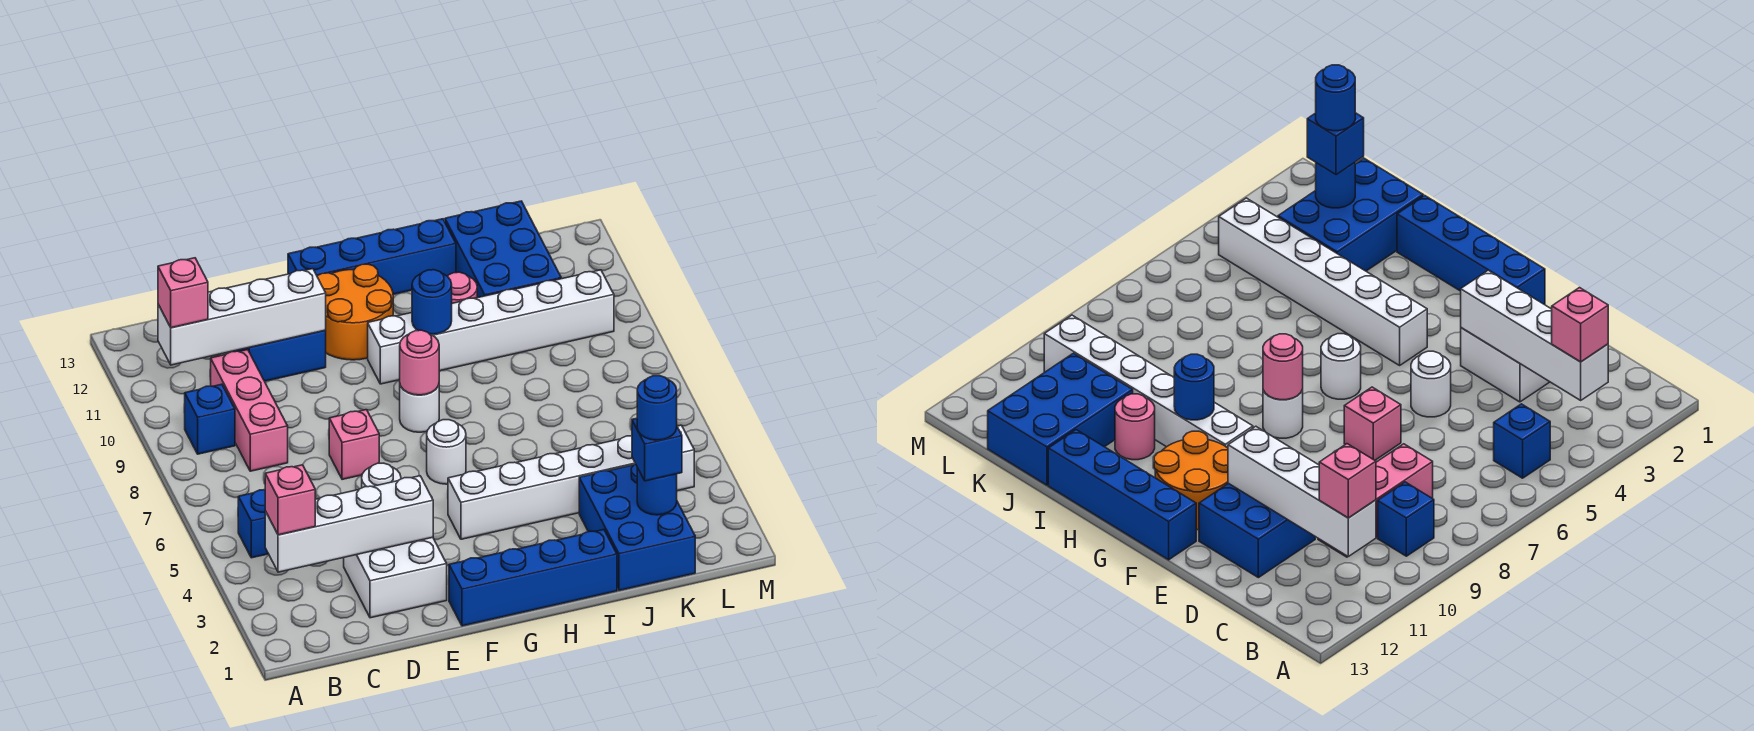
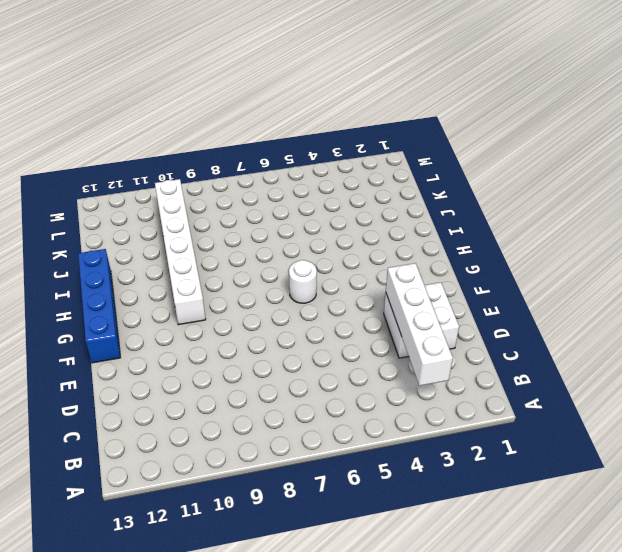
none -> blue brick B5 level 1
none -> blue brick B9 level 1
none -> pink brick C8:C10 level 1

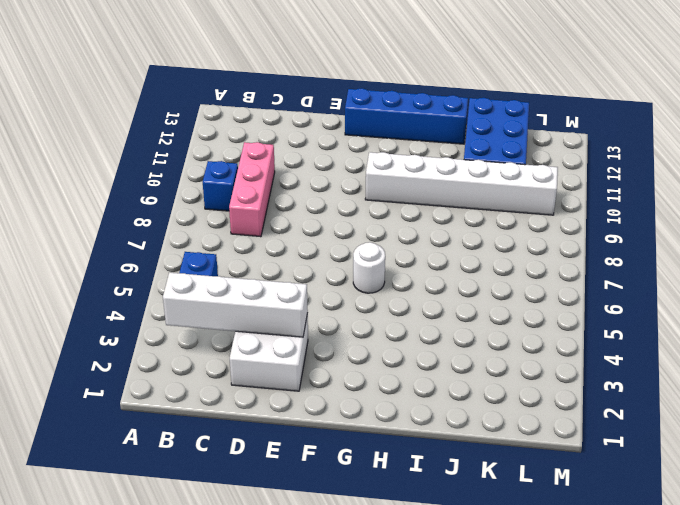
none -> blue brick D11:E12 level 1
none -> white round brick E5 level 1
none -> pink brick E7 level 1

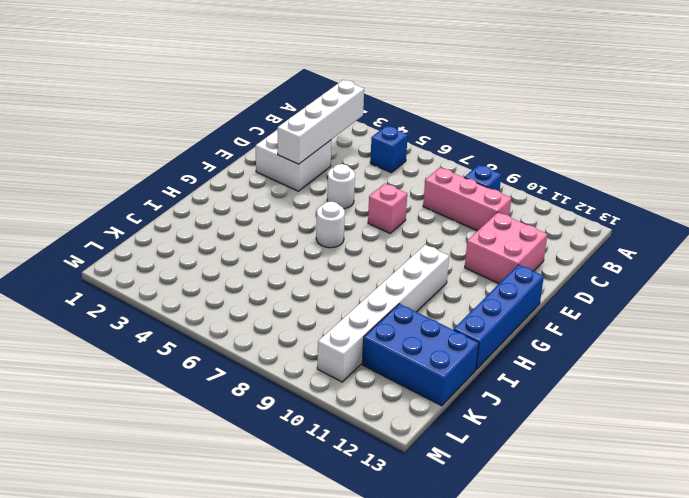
pink brick D11:E12 level 1 -> blue brick D11:E12 level 1
none -> blue brick F1:I1 level 1
none -> orange round brick F11:G12 level 1
none -> white brick G4:L4 level 1

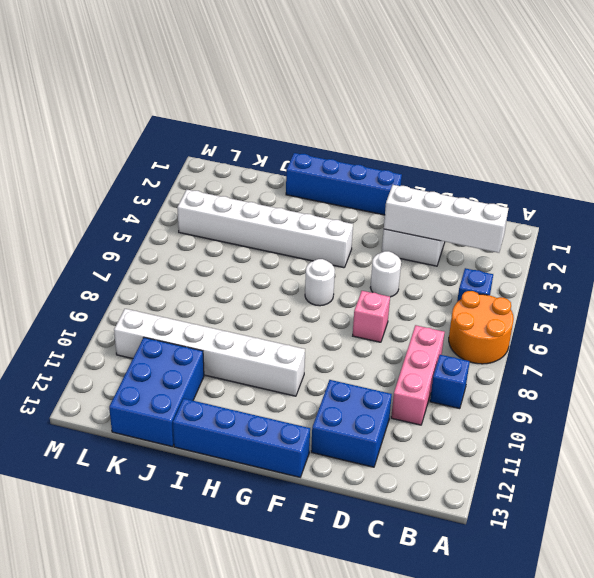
orange round brick A6:B7 level 1 -> orange round brick F11:G12 level 1
none -> white round brick G8 level 1
none -> pink round brick I11 level 1
none -> blue brick J1:K3 level 1

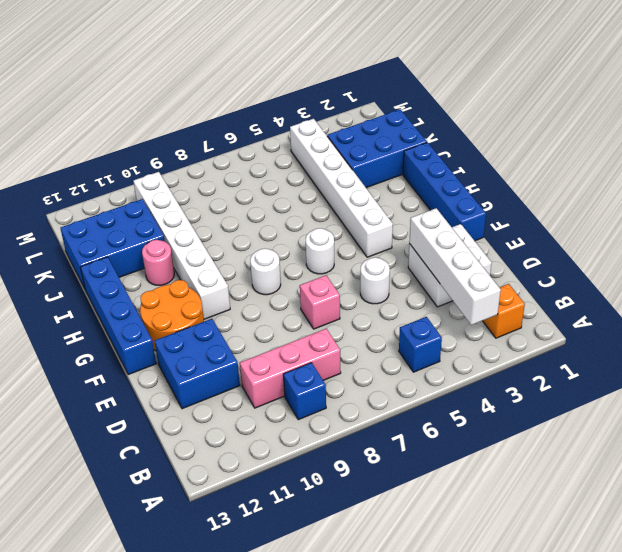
orange brick B2 level 1 -> none
none -> white brick B11:E11 level 2
none -> pink round brick G8 level 2
none -> blue round brick H10 level 2

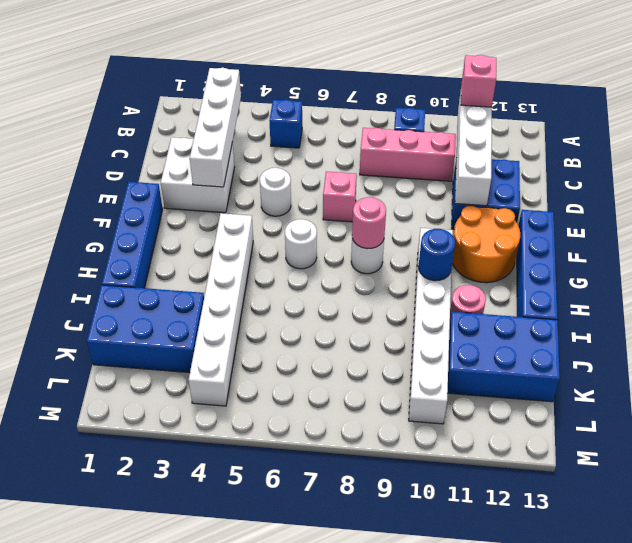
none -> blue round brick K2 level 2
none -> pink brick B3 level 3
none -> blue brick K2 level 3

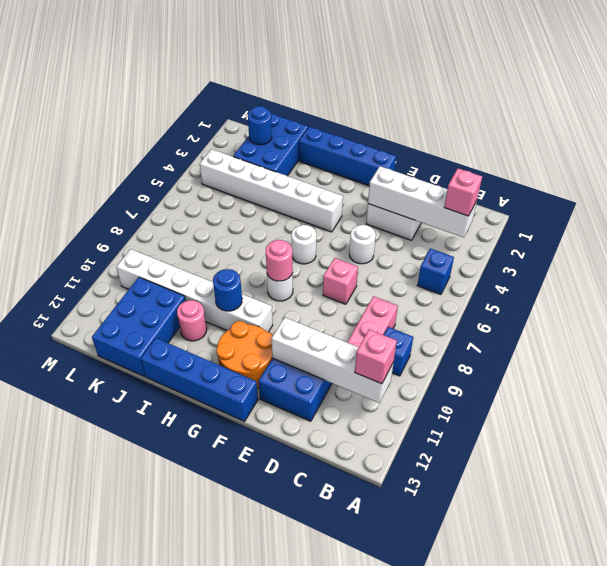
none -> blue brick K2 level 3
none -> blue round brick K2 level 4

